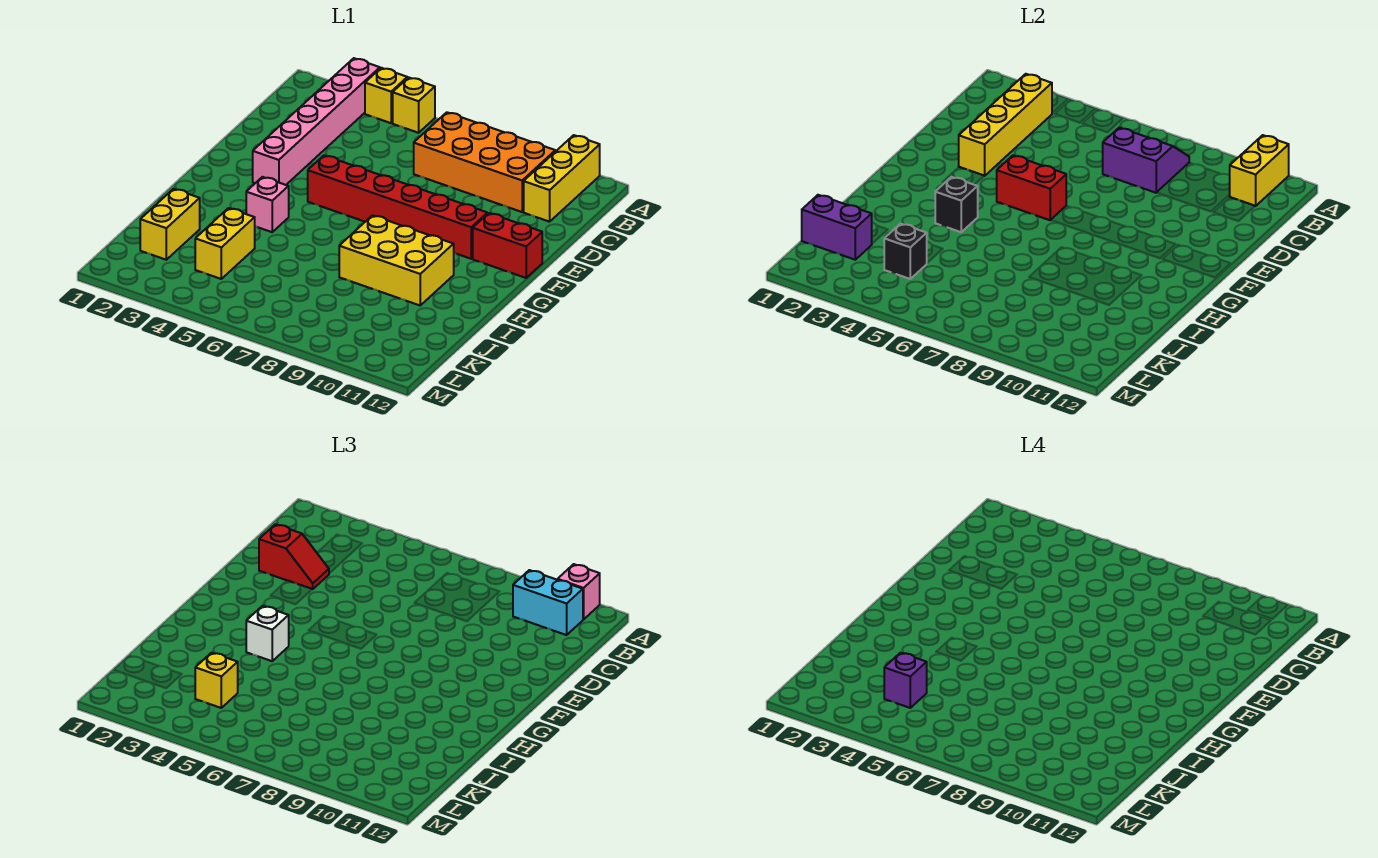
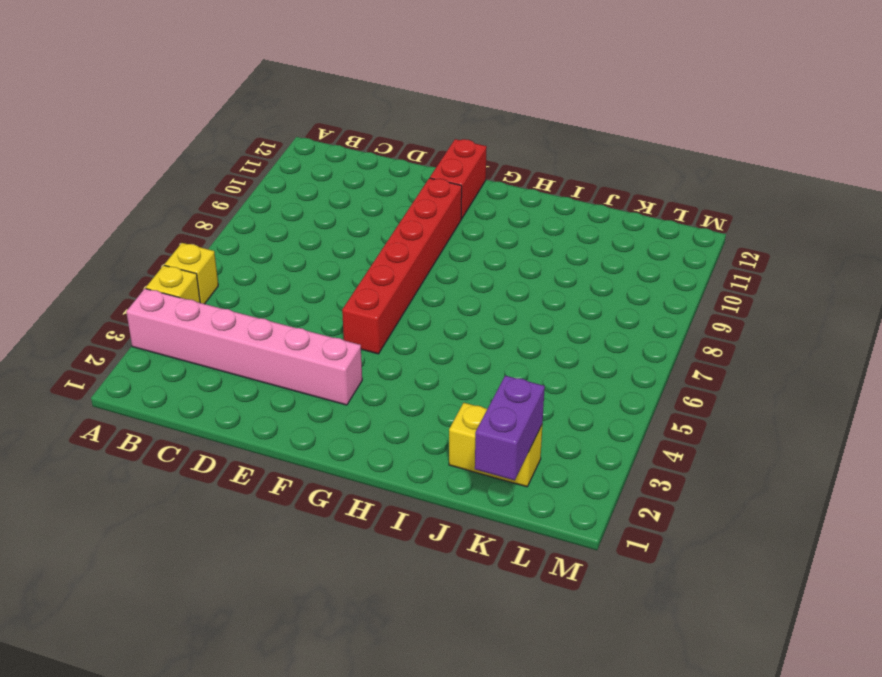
none -> yellow brick A11:C11 level 1
none -> orange brick B7:C10 level 1
none -> pink brick H4 level 1

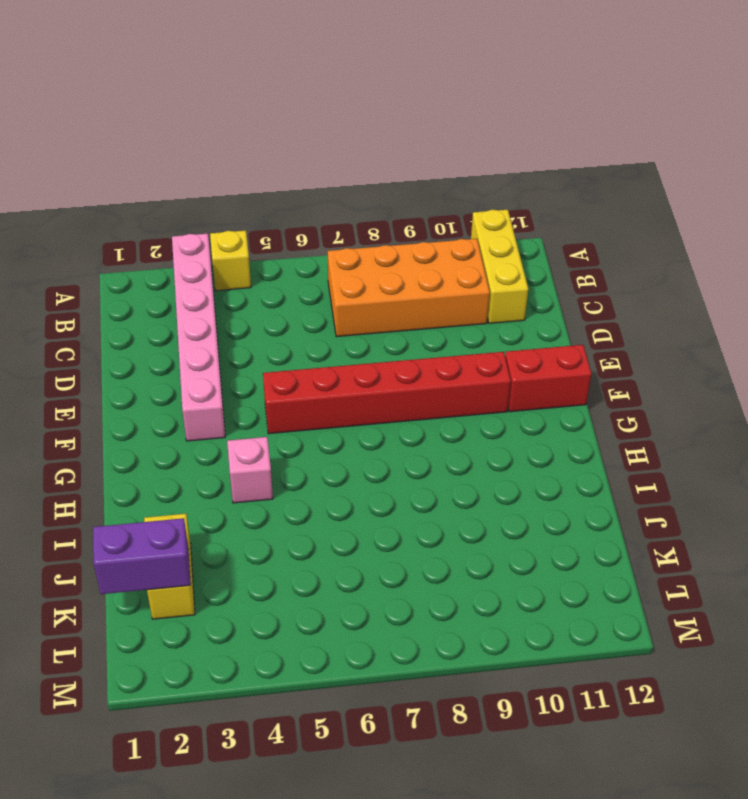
none -> yellow brick A5 level 1
none -> yellow brick H8:I10 level 1
none -> yellow brick J4:K4 level 1

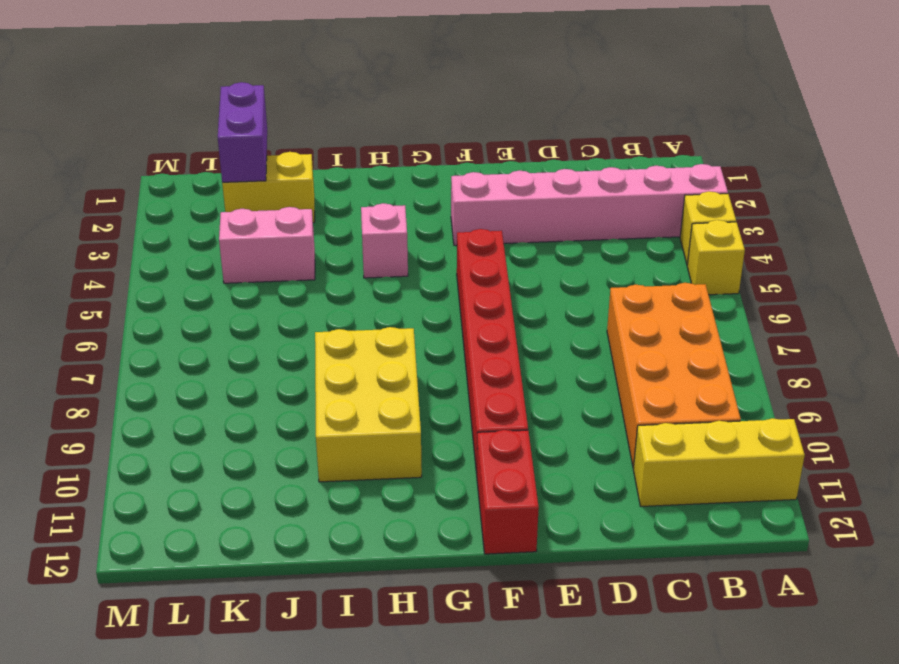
pink brick J4:K4 level 1 -> yellow brick J4:K4 level 1
none -> yellow brick A11:B11 level 2
none -> yellow brick B3:E3 level 2
none -> purple slope B7:C8 level 2 top C

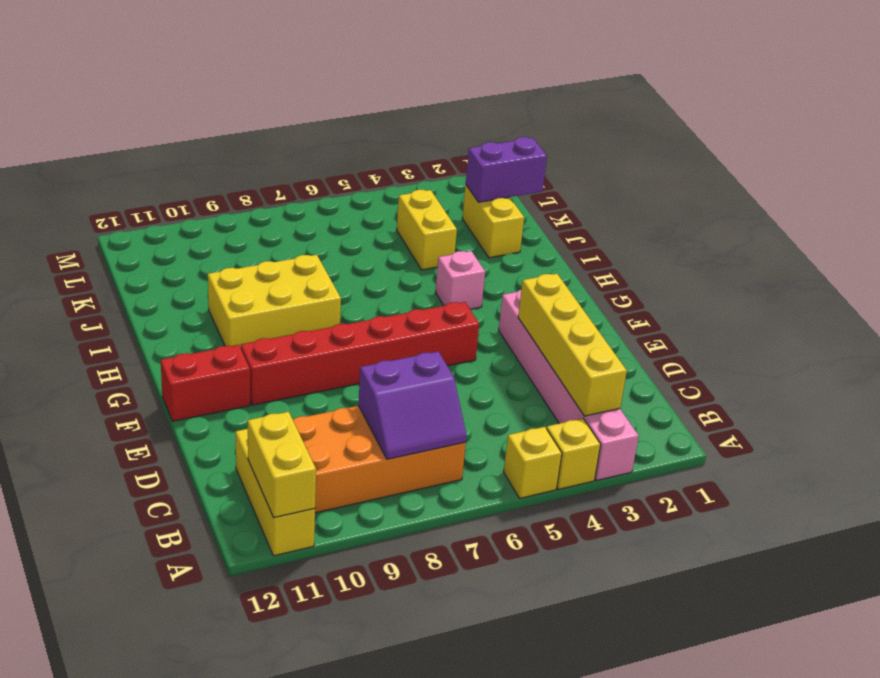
none -> red brick F5:F6 level 2
none -> black brick H4 level 2
none -> black brick K4 level 2

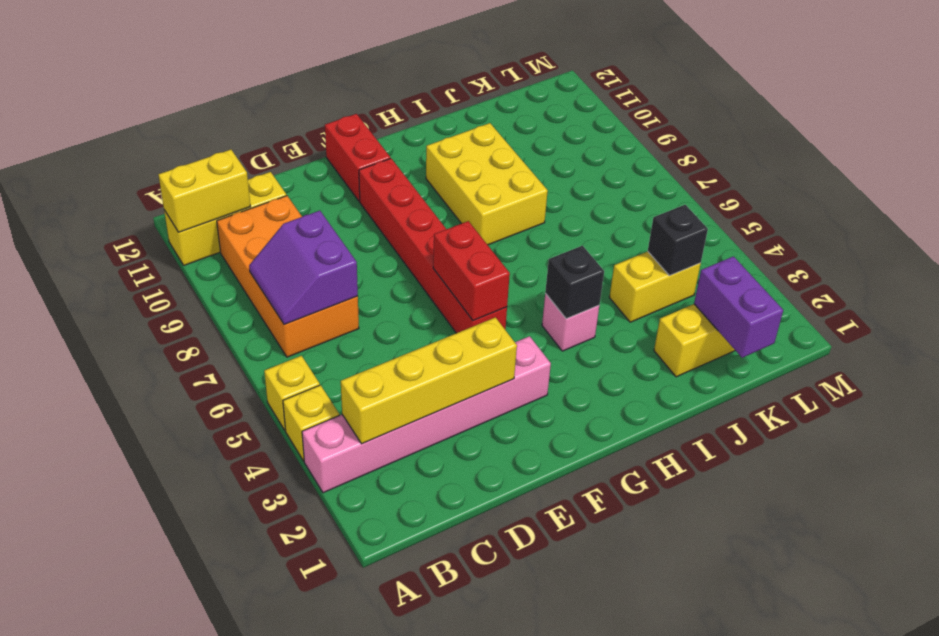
none -> pink brick A11 level 3
none -> cyan brick B10:B11 level 3
none -> red slope D2:D3 level 3 top 2

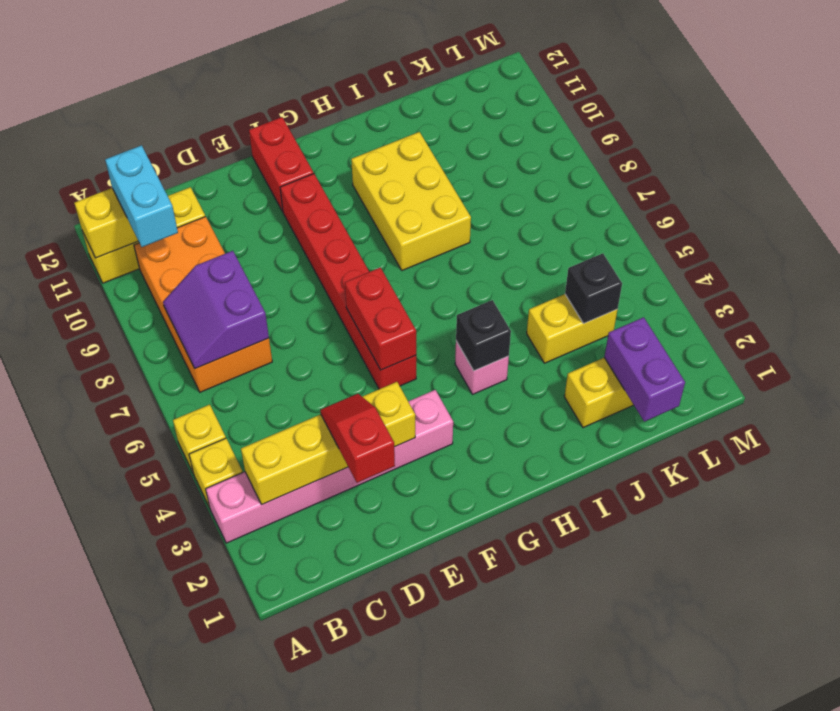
none -> pink brick A11 level 3
none -> white brick H4 level 3
none -> yellow brick K4 level 3

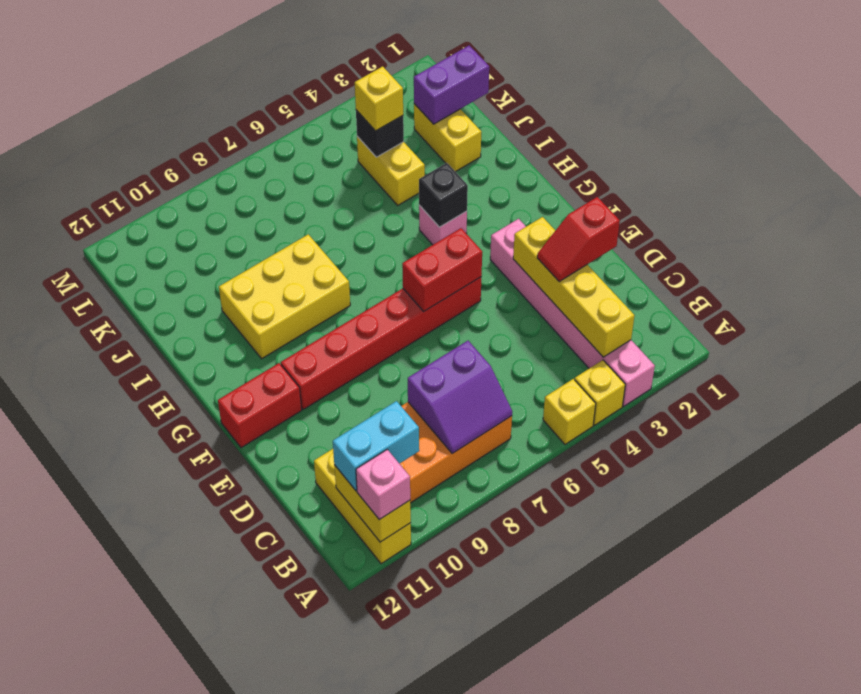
none -> white brick H4 level 3
none -> purple brick K4 level 4

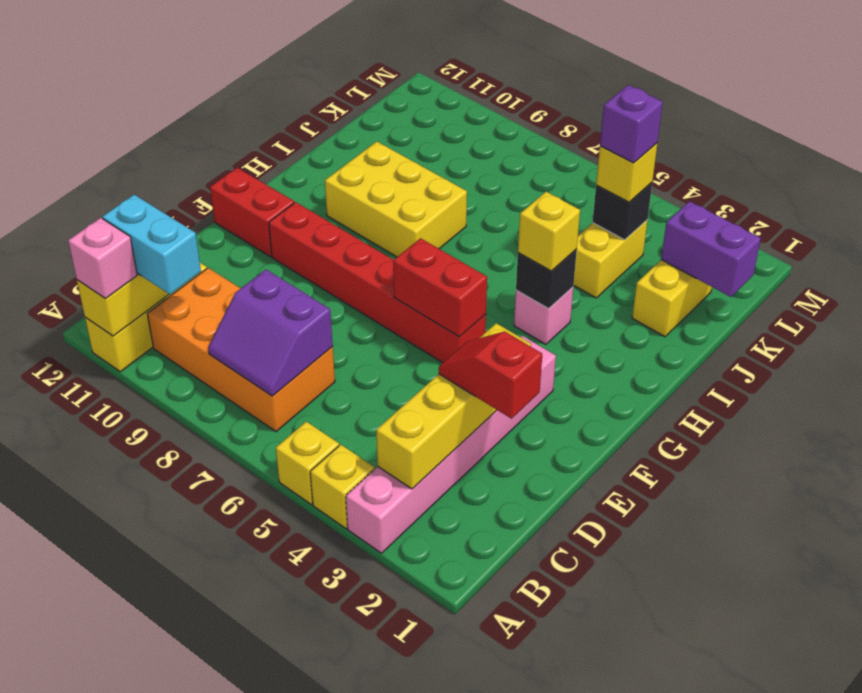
yellow brick H4 level 3 -> white brick H4 level 3

